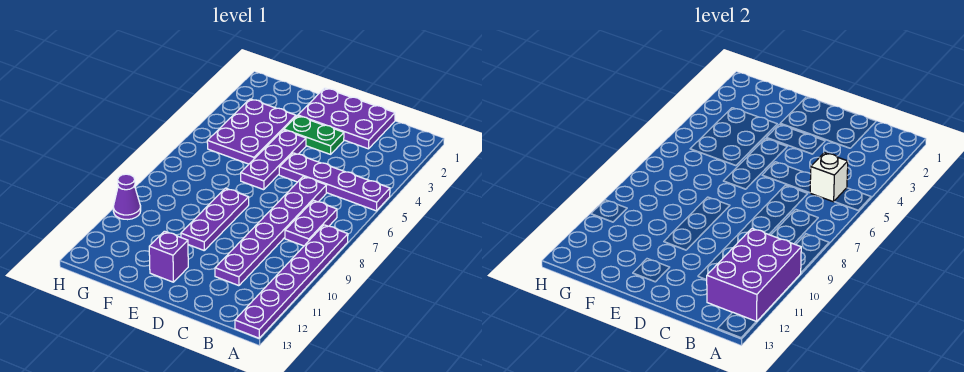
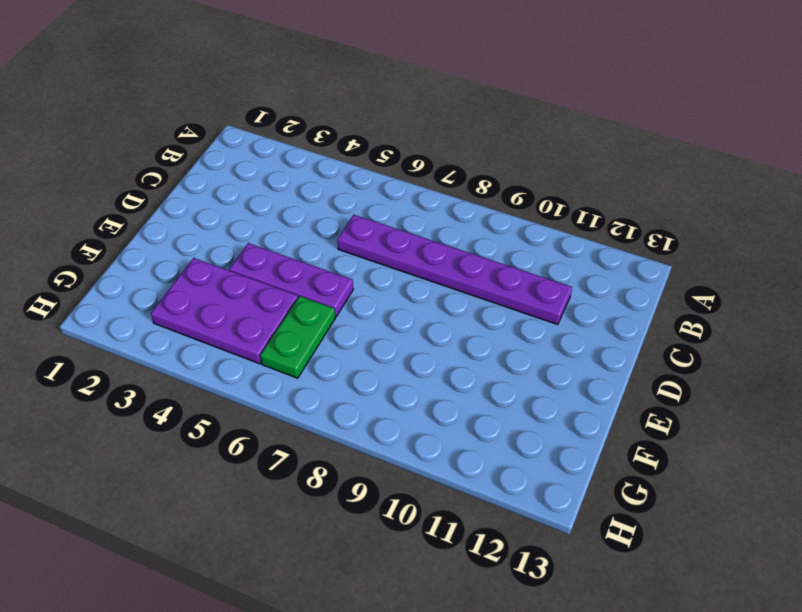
green plate F6:G6 level 1 -> green plate D3:E3 level 1
none -> purple plate A5:D5 level 1
none -> purple plate A8:A13 level 1
none -> purple plate B7:B8 level 1

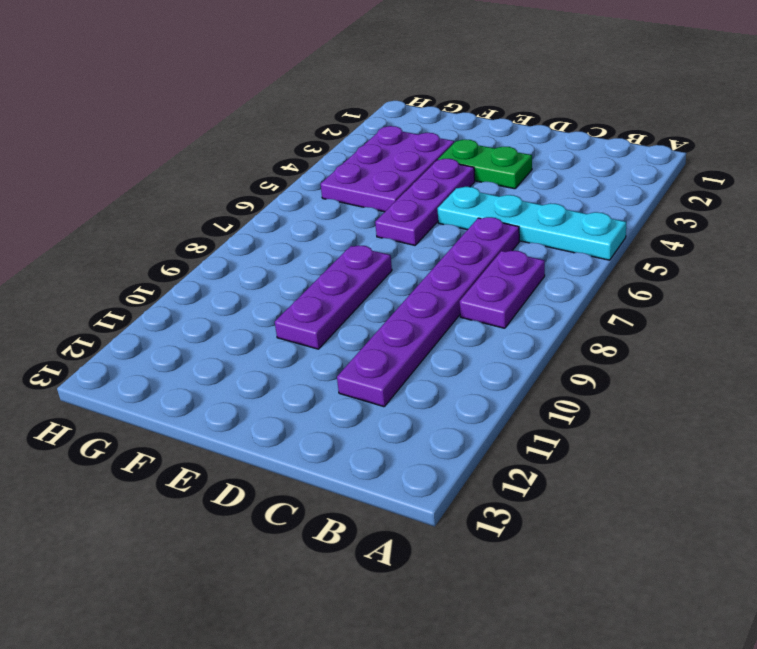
cyan plate A5:D5 level 1 -> purple plate A5:D5 level 1
none -> purple plate A8:A13 level 1
none -> purple plate C1:E2 level 1
none -> purple brick E12 level 1

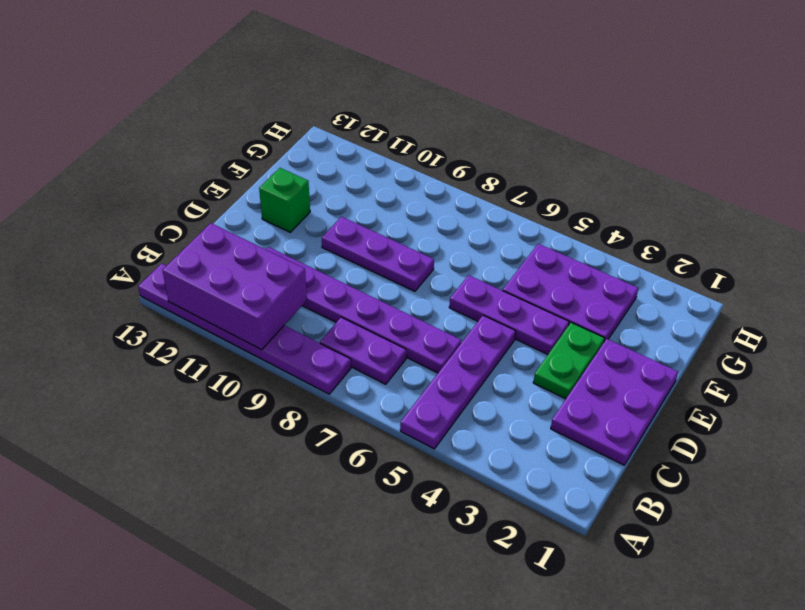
green brick E12 level 1 -> purple brick E12 level 1
none -> purple cone H10 level 1
none -> white brick B5 level 2

